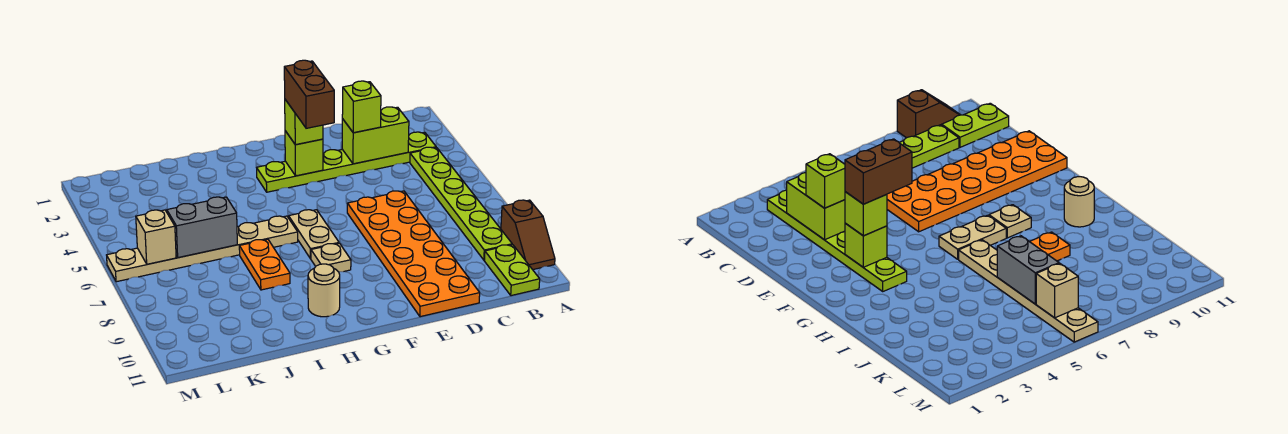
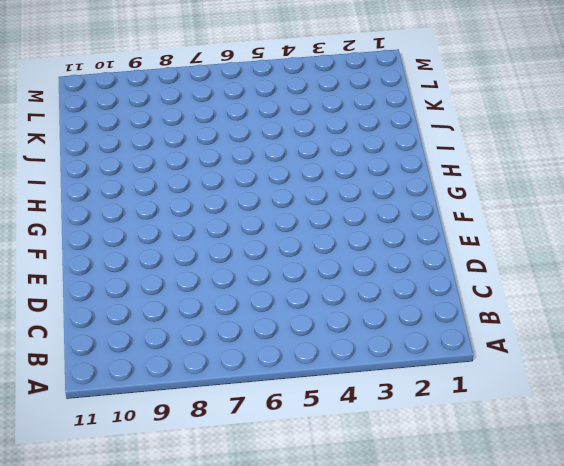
none -> brown slope A9:A10 level 1 top 9
none -> lime plate B3:G3 level 1
none -> lime plate B4:B9 level 1

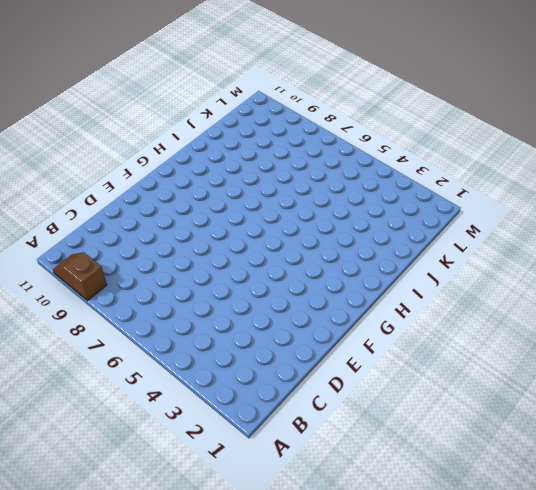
none -> lime plate B3:G3 level 1
none -> lime plate B4:B9 level 1
none -> lime plate B10:B11 level 1

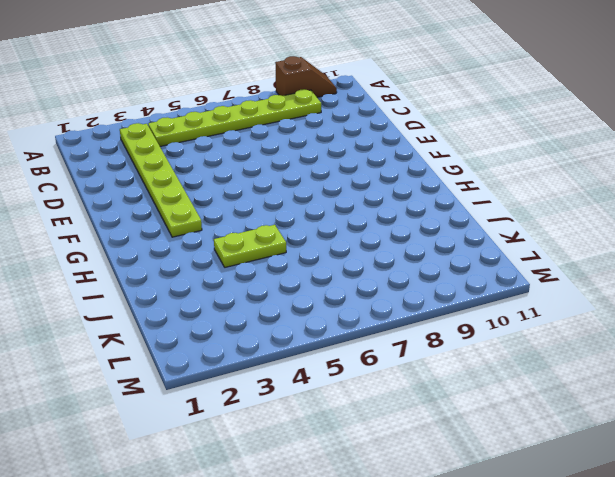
lime plate I4:I5 level 1 -> lime plate B10:B11 level 1
none -> orange plate D6:E11 level 1
none -> tan plate G6:G7 level 1
none -> tan plate G8 level 1

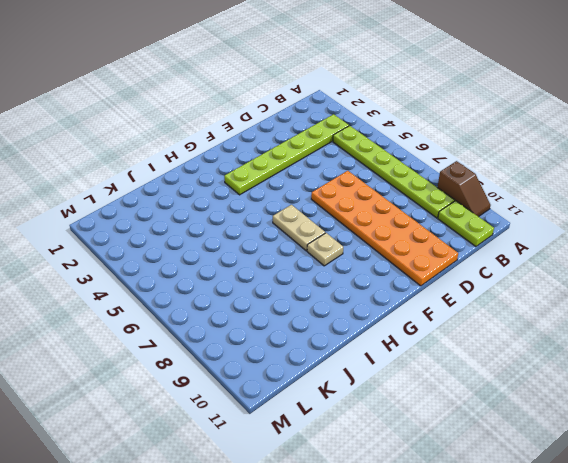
none -> tan plate H6:M6 level 1
none -> tan round brick H10 level 1
none -> orange plate I7:I8 level 1

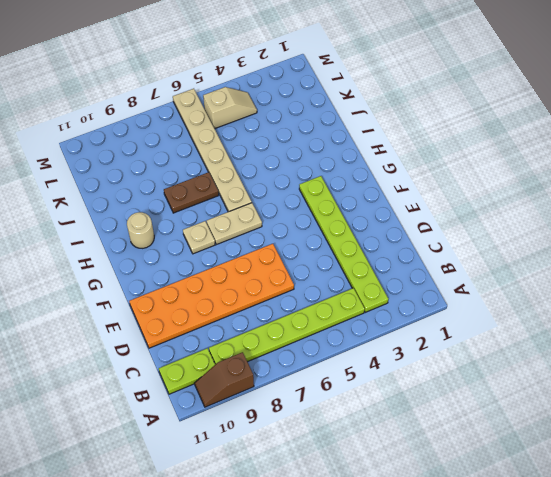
brown plate I7:I8 level 1 -> orange plate I7:I8 level 1
tan slope L4:L5 level 1 top 5 -> none
none -> lime brick C3:D3 level 2
none -> lime brick F3 level 2
none -> grey brick J6:K6 level 2

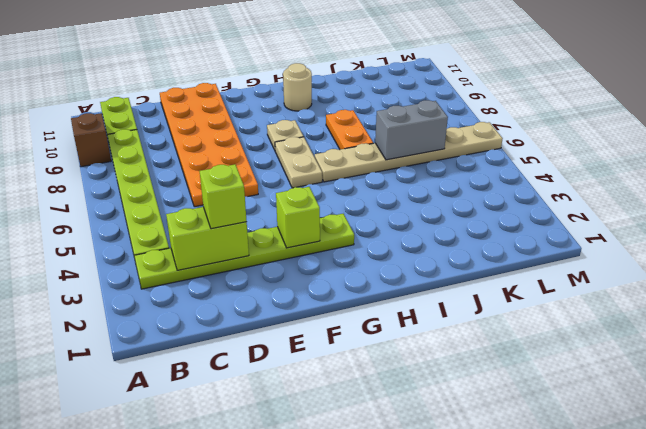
none -> tan brick L6 level 2
none -> lime brick F3 level 3
none -> brown brick F3:F4 level 4

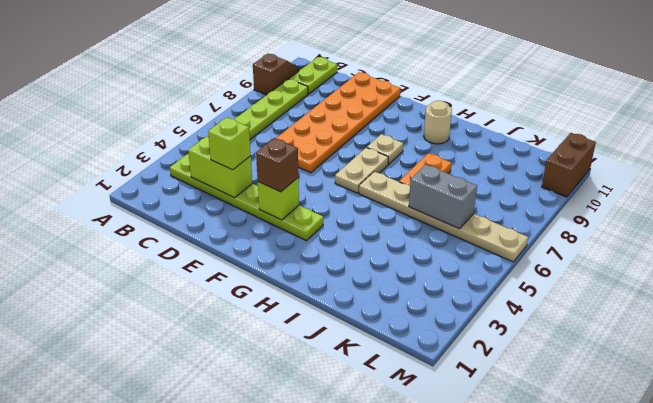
brown brick F3 level 3 -> lime brick F3 level 3
brown brick M10:M11 level 1 -> brown brick F3:F4 level 4
none -> tan brick L6 level 2

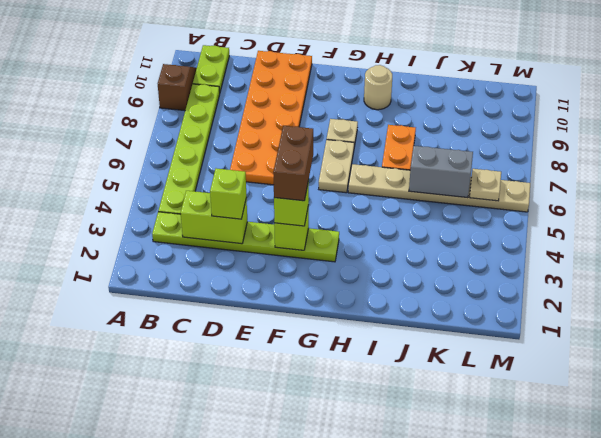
tan plate L6 level 2 -> tan brick L6 level 2

